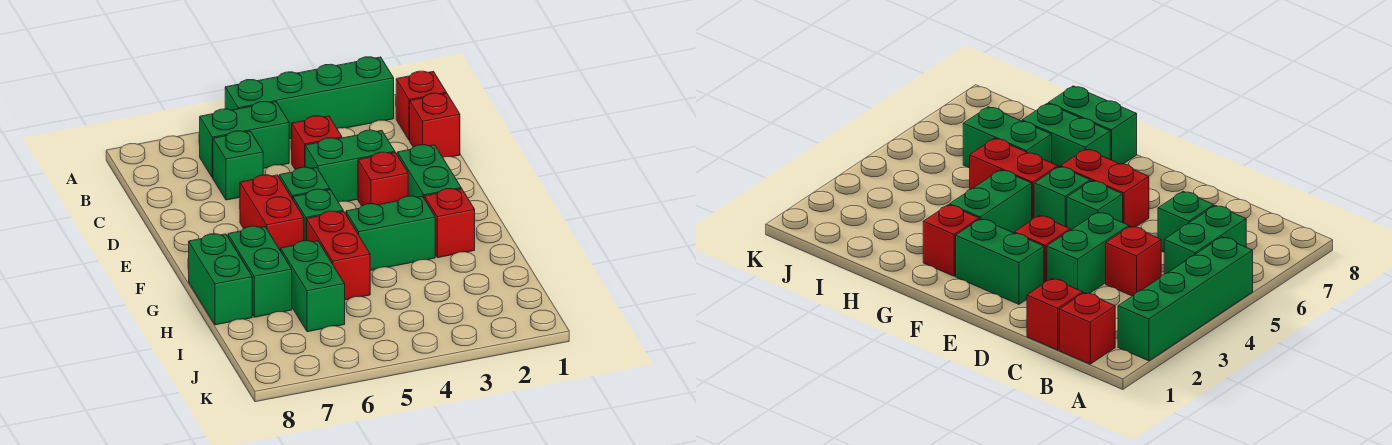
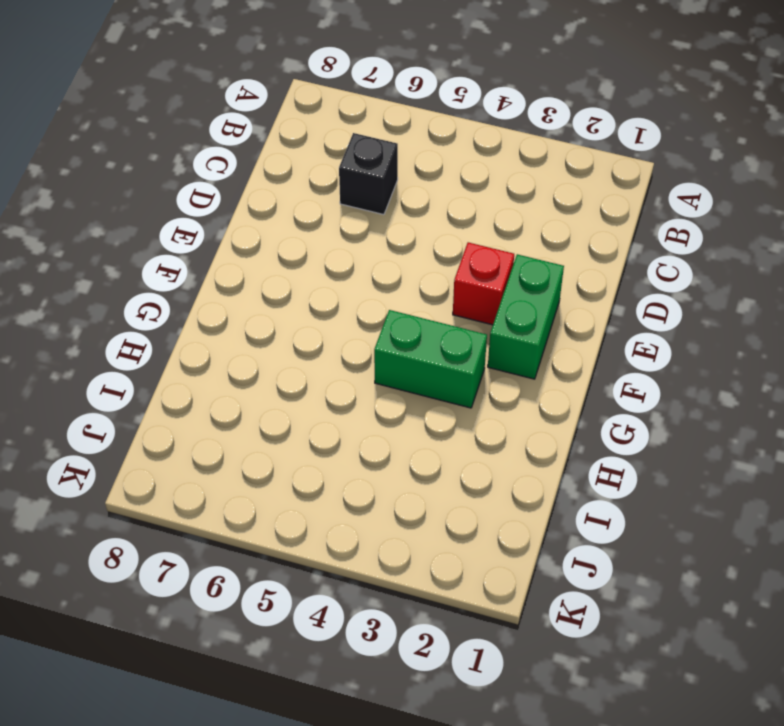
black brick C6 level 1 -> green brick C6 level 1
none -> green brick A2:A5 level 1
none -> red brick B1 level 1
none -> green brick B5:B6 level 1

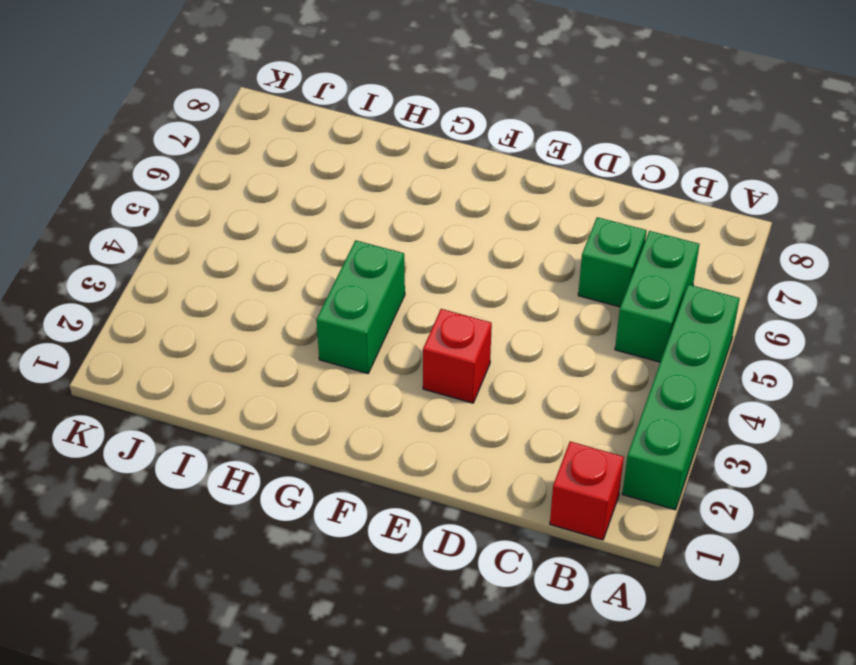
none -> red brick C1 level 1
none -> red brick C4 level 1
none -> green brick D3:D4 level 1

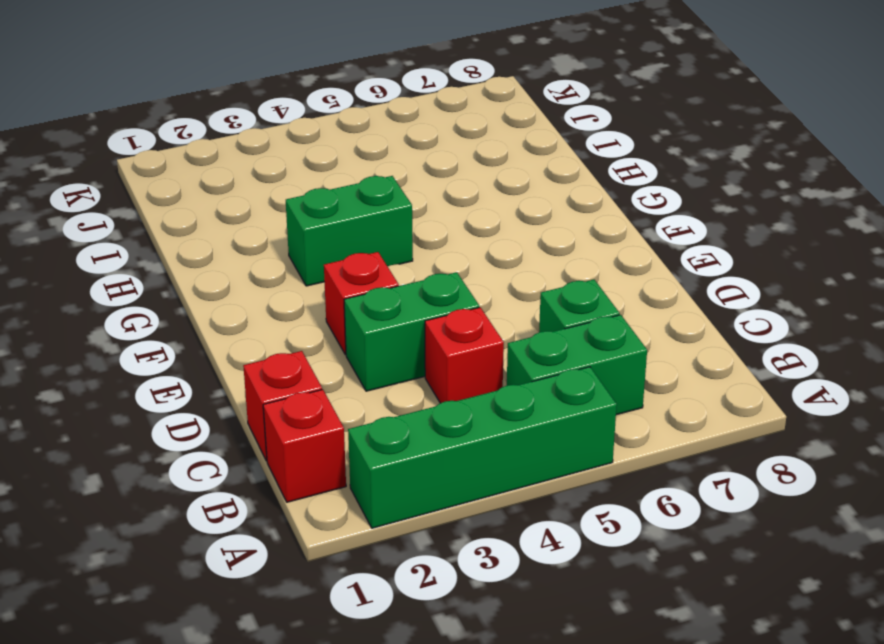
none -> green brick E2:F2 level 1
none -> green brick E5 level 1
none -> red brick E6:F6 level 1

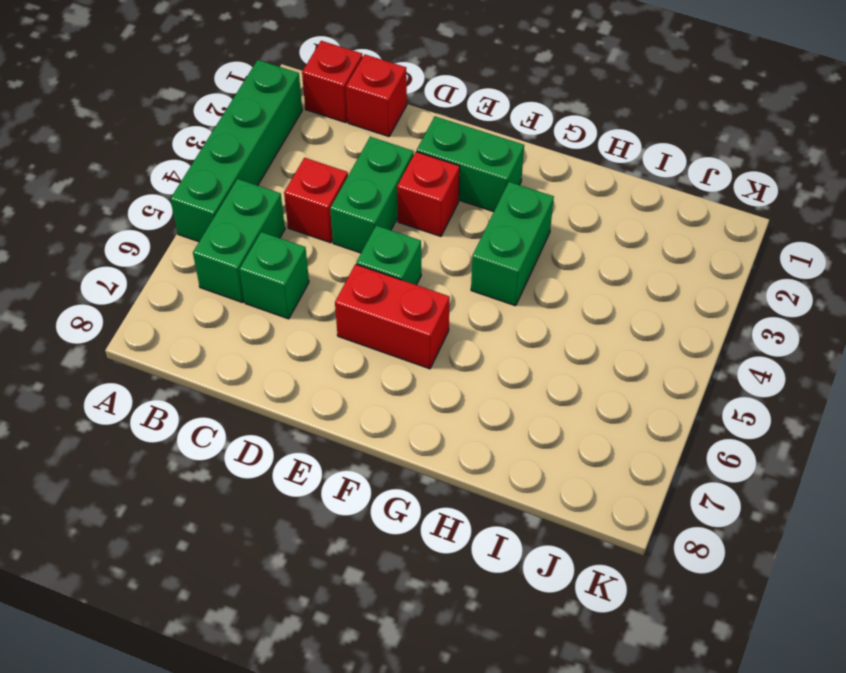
none -> green brick F5 level 1
none -> red brick G2 level 1
none -> red brick G5:H5 level 1

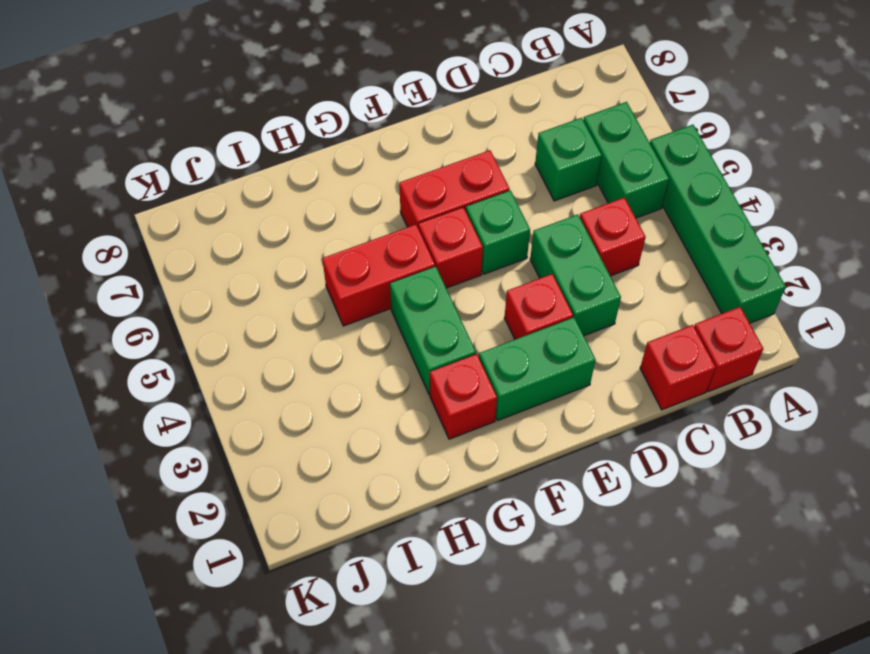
red brick F5 level 1 -> green brick F5 level 1
none -> green brick G7:H7 level 1
none -> green brick G8:H8 level 1
none -> green brick H6:I6 level 1

